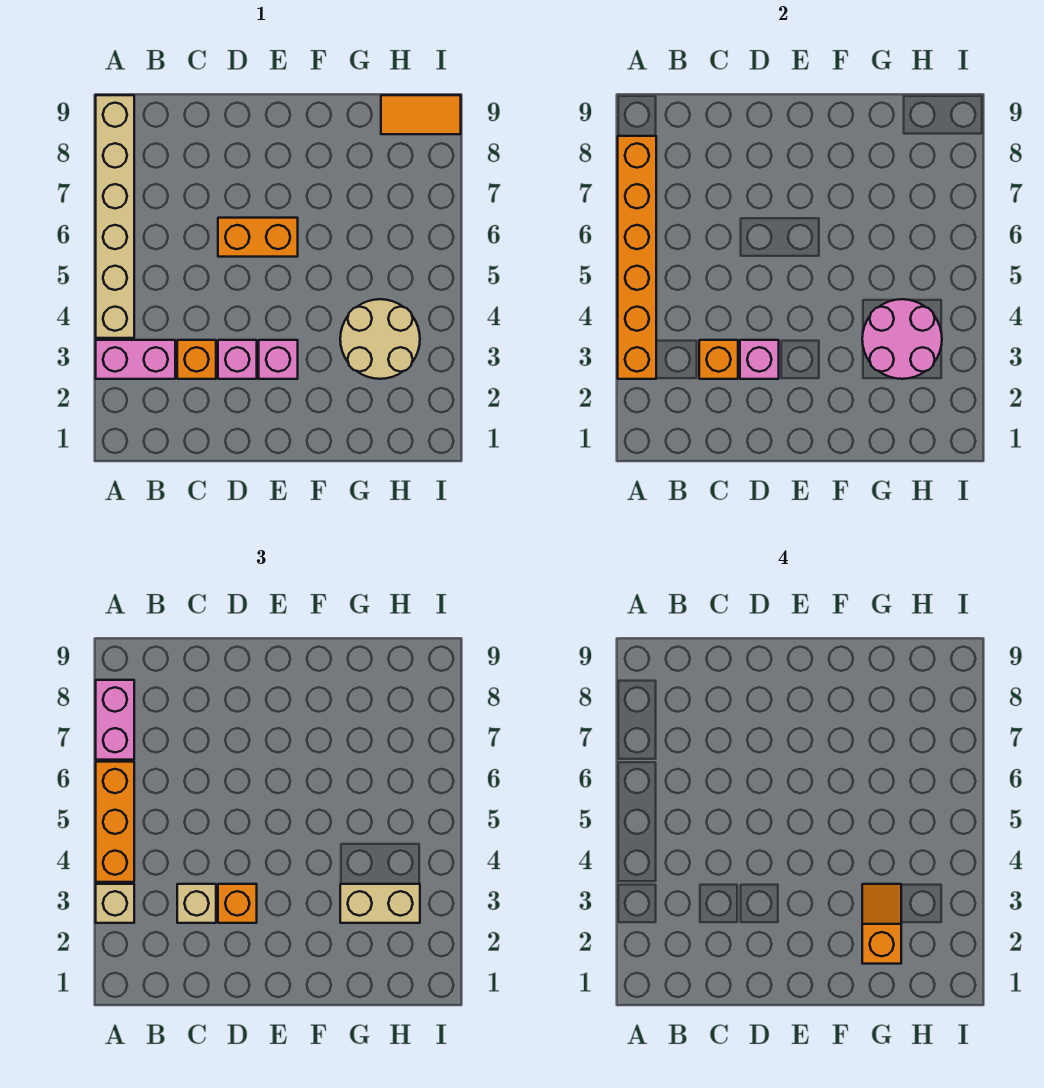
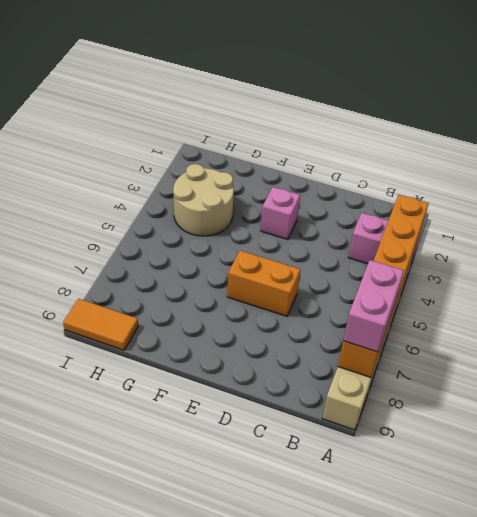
none -> orange brick C3 level 1
none -> pink brick D3 level 1
none -> orange brick C3 level 2

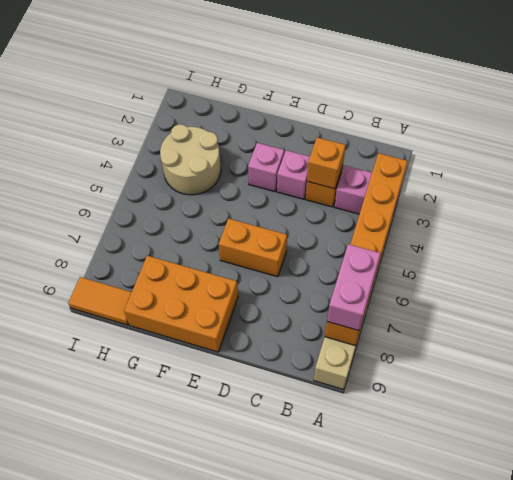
orange brick E8:G9 level 1 -> none
none -> pink brick D3 level 2
none -> pink round brick G3:H4 level 2
none -> tan brick A3 level 3

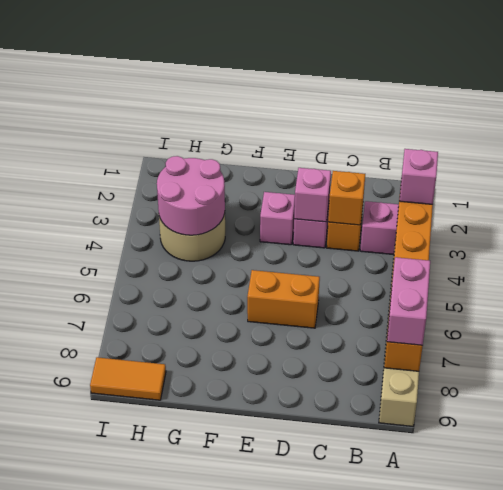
pink brick A3 level 3 -> tan brick A3 level 3
none -> orange brick A4:A6 level 3
none -> tan brick C3 level 3
none -> orange brick D3 level 3

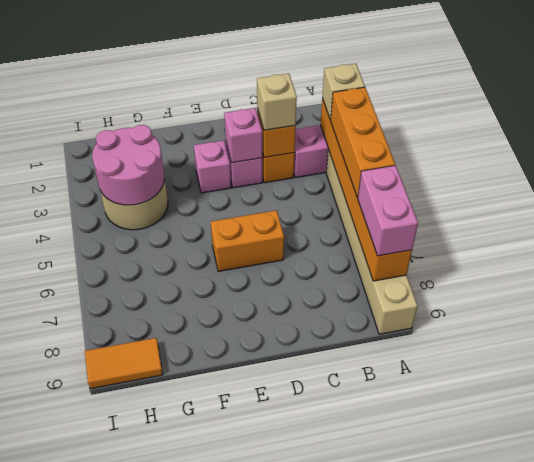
none -> orange brick D3 level 3
none -> tan brick G3:H3 level 3
none -> orange slope G2:G3 level 4 top 2

